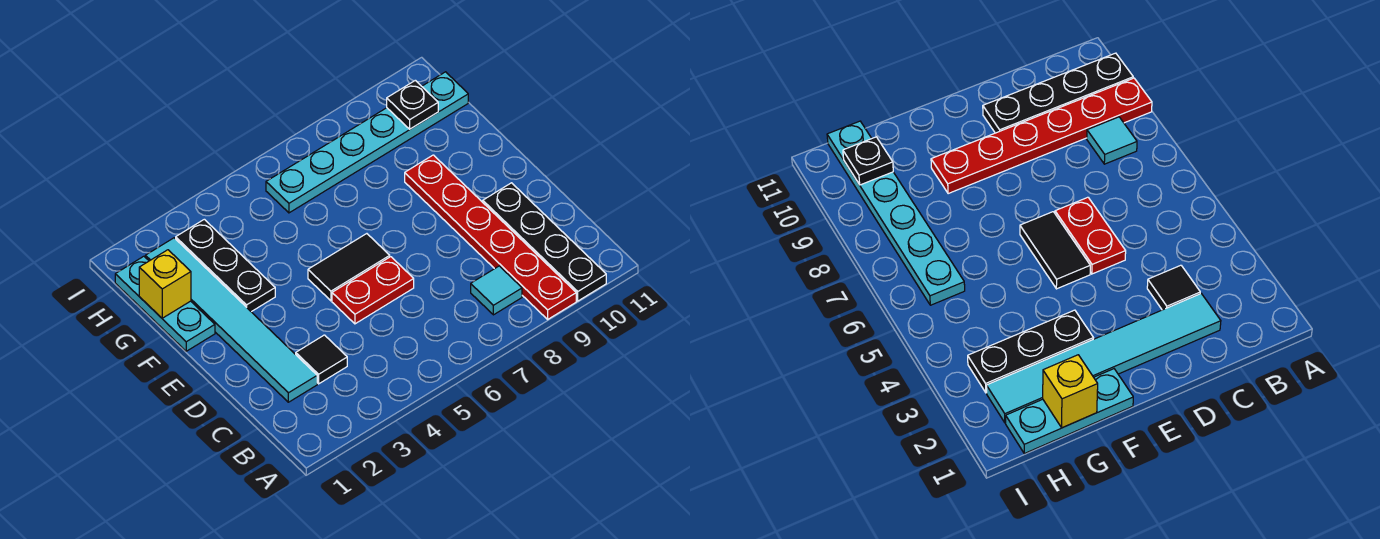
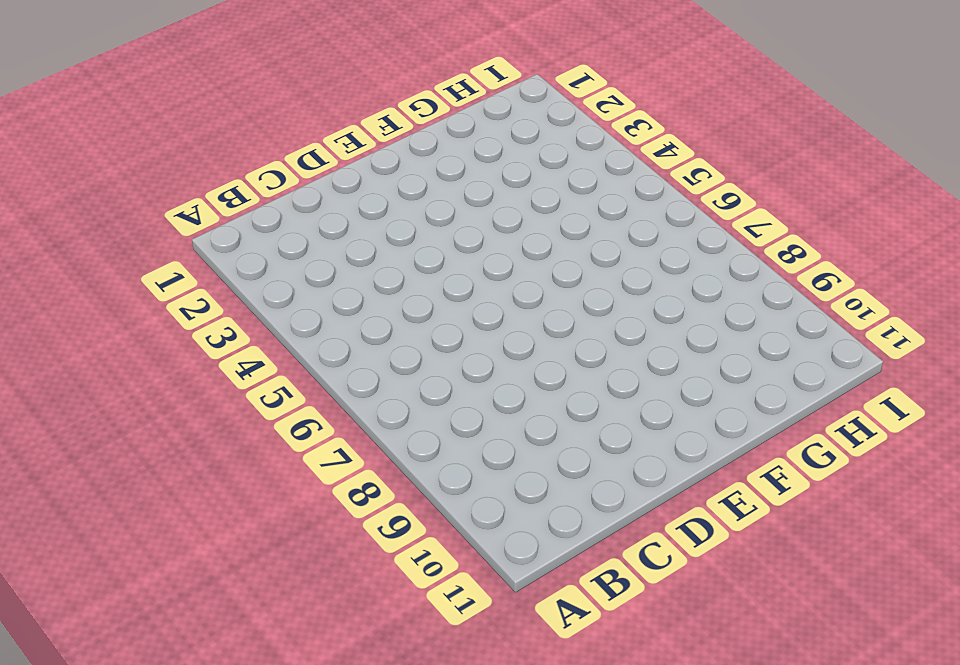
none -> red plate A9:F9 level 1
none -> black plate A10:D10 level 1
none -> cyan tile B8 level 1

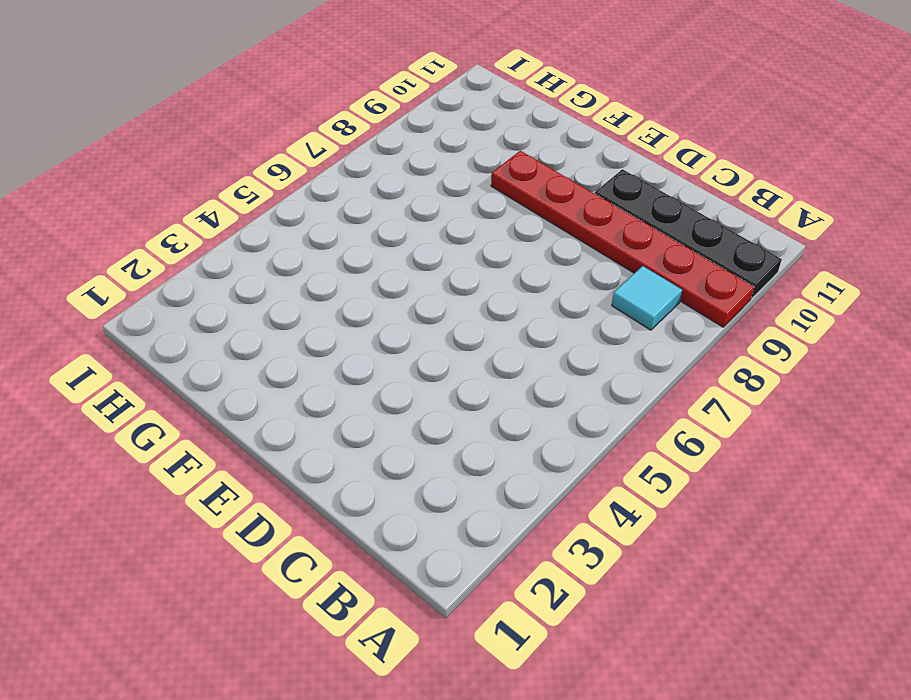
none -> cyan tile C2:H2 level 1
none -> black tile C3 level 1
none -> red plate D5:D6 level 1

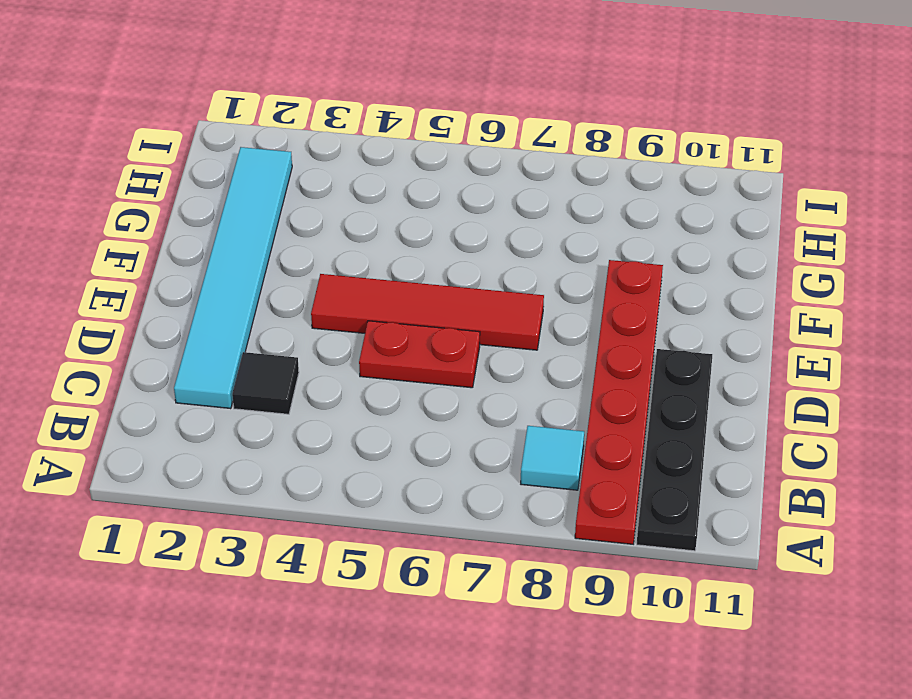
red tile E4:E7 level 1 -> black tile E5:E6 level 1
none -> cyan plate F1:H1 level 1
none -> black plate F3:H3 level 1
none -> cyan plate H6:H11 level 1

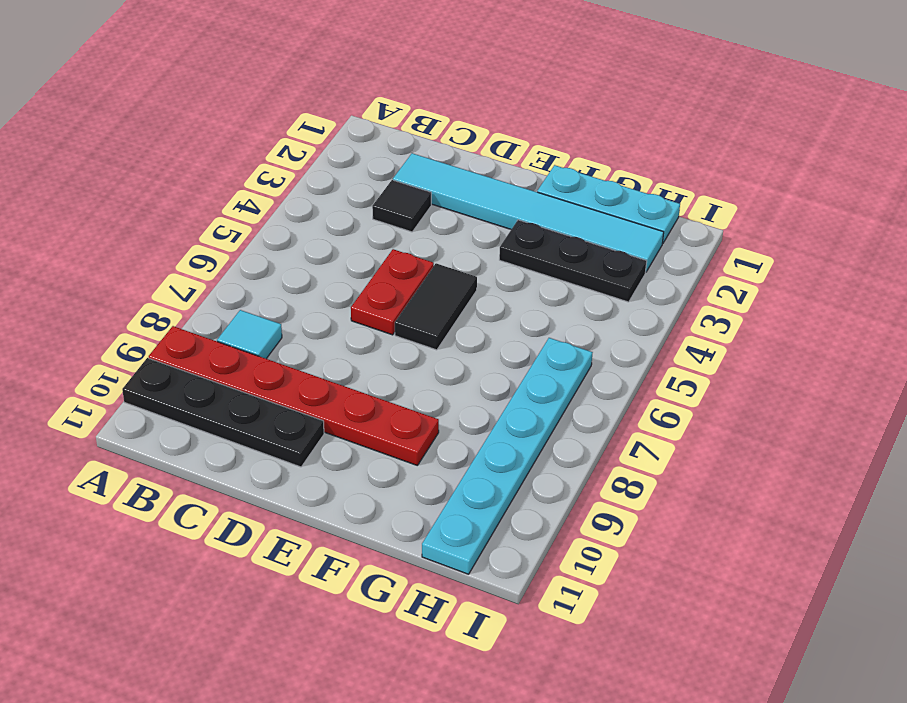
none -> yellow brick G1 level 2
none -> black plate H10 level 2

